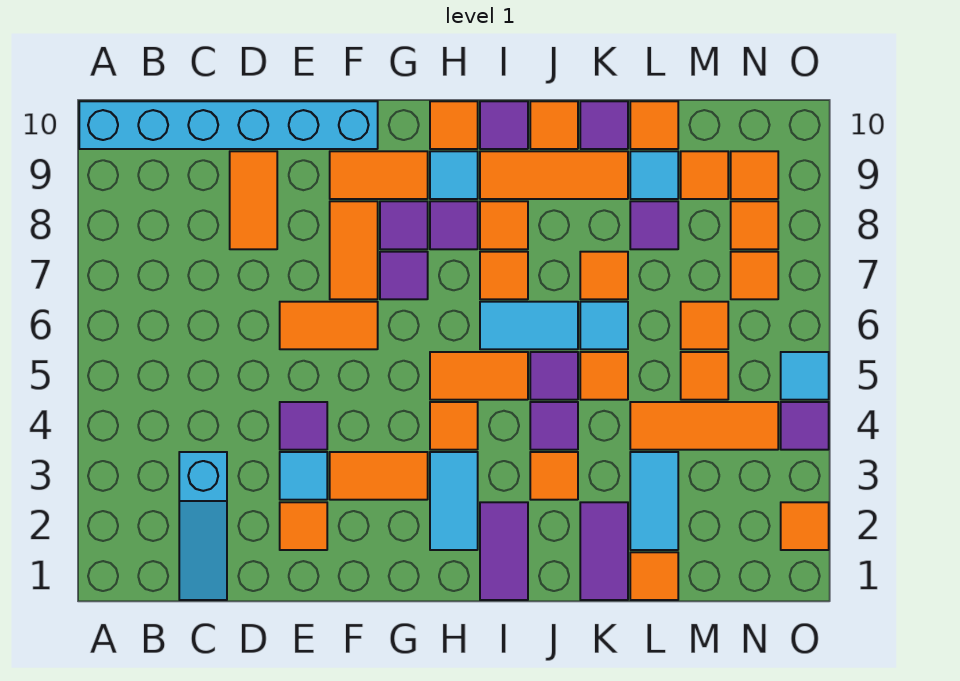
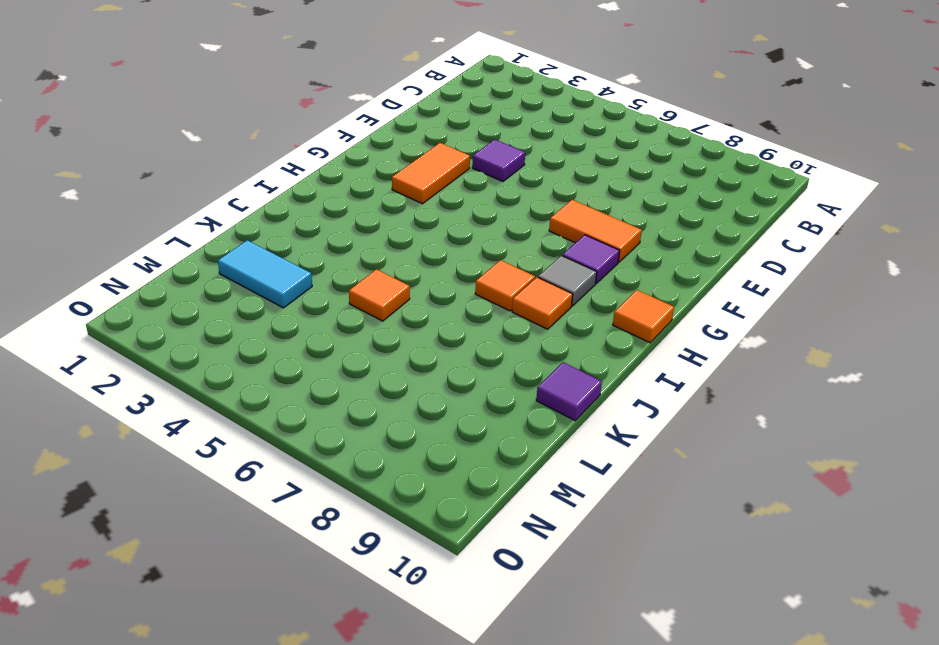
grey tile H8 level 1 -> purple tile H8 level 1
none -> cyan brick A10:F10 level 1
none -> cyan slope C1:C3 level 1 top 3
none -> orange tile D8:D9 level 1
none -> orange tile E2 level 1

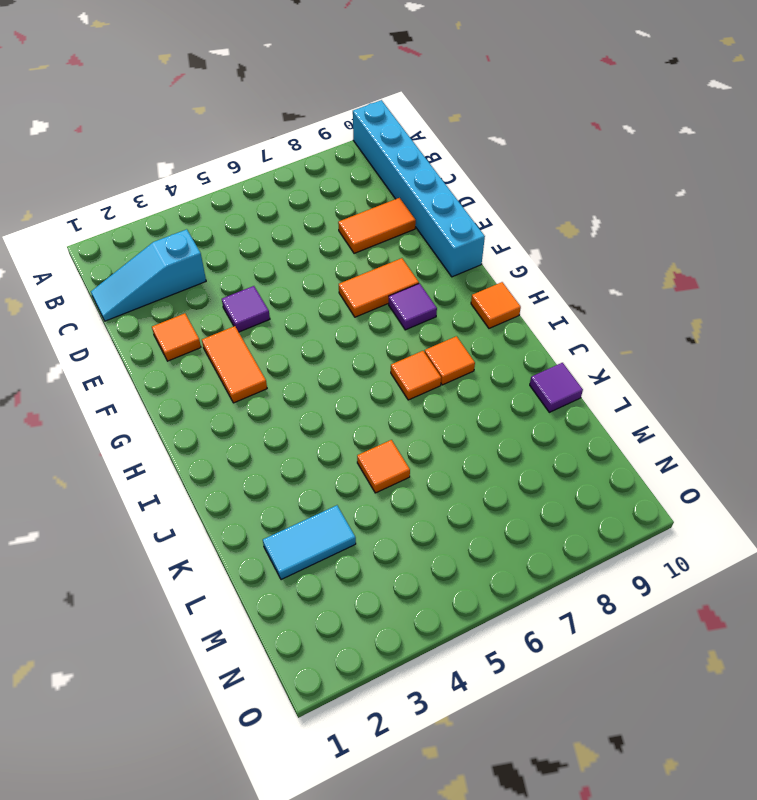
none -> cyan tile E3 level 1
none -> orange tile E6:F6 level 1
none -> orange tile F9:G9 level 1
none -> purple tile G7 level 1

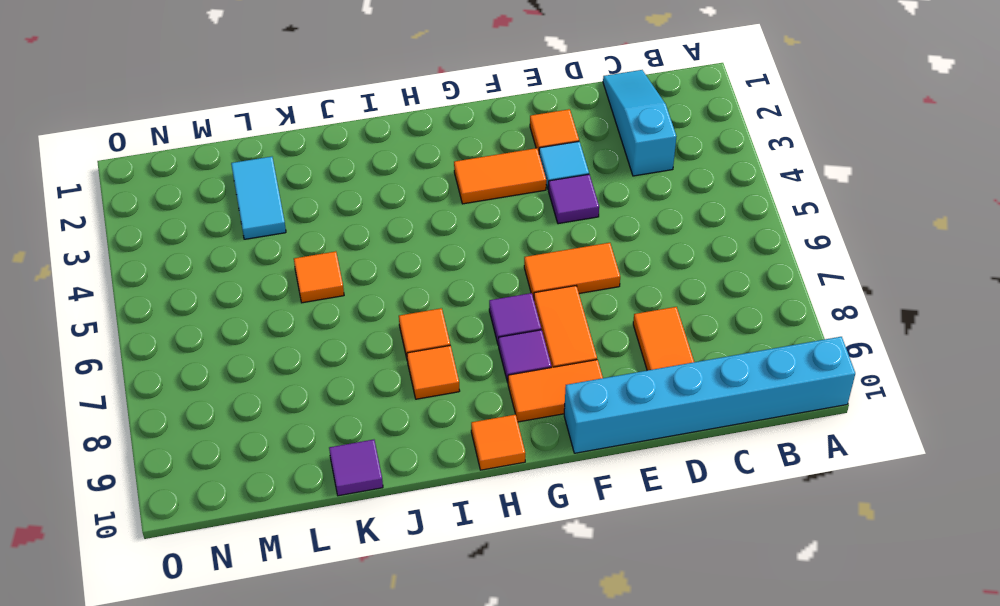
none -> cyan tile H2:H3 level 1
none -> orange tile H4 level 1
none -> orange tile H5:I5 level 1
none -> purple tile H8 level 1

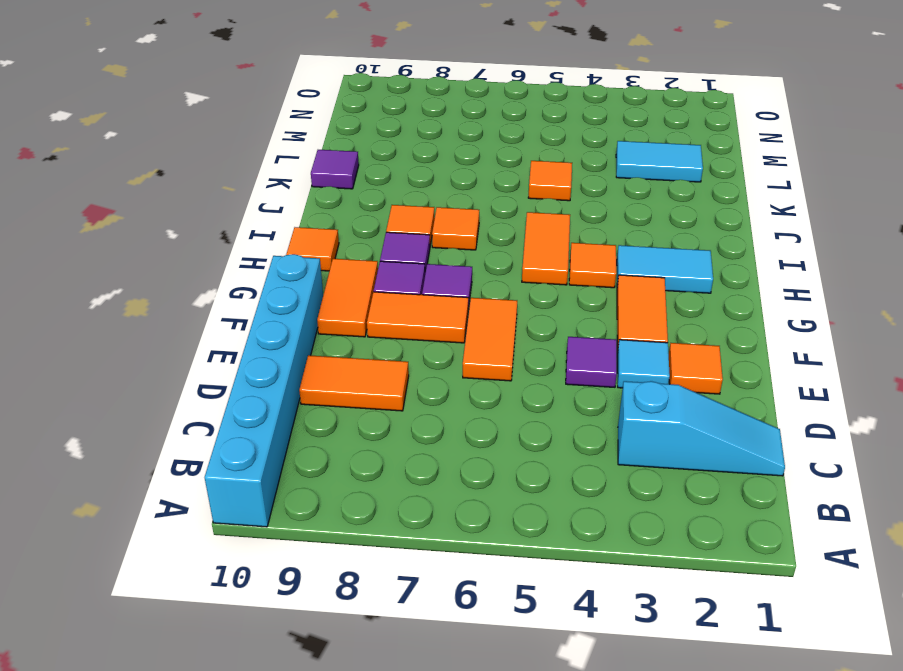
none -> cyan tile H9 level 1
none -> purple tile I1:I2 level 1
none -> cyan tile I6:J6 level 1
none -> orange tile I9:K9 level 1

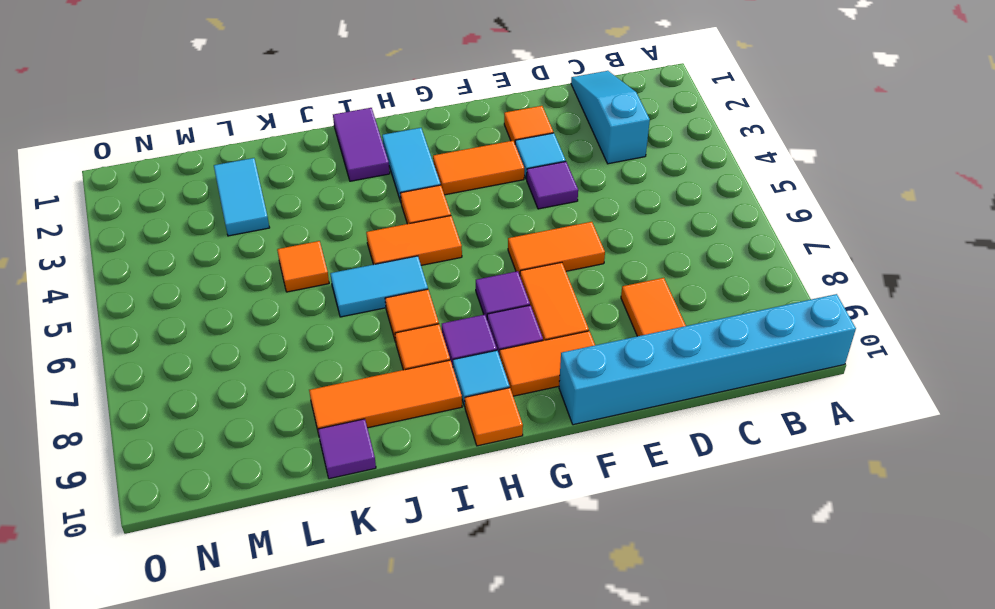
none -> purple tile I10 level 1
none -> orange tile J3 level 1
none -> purple tile J4 level 1
none -> purple tile J5 level 1

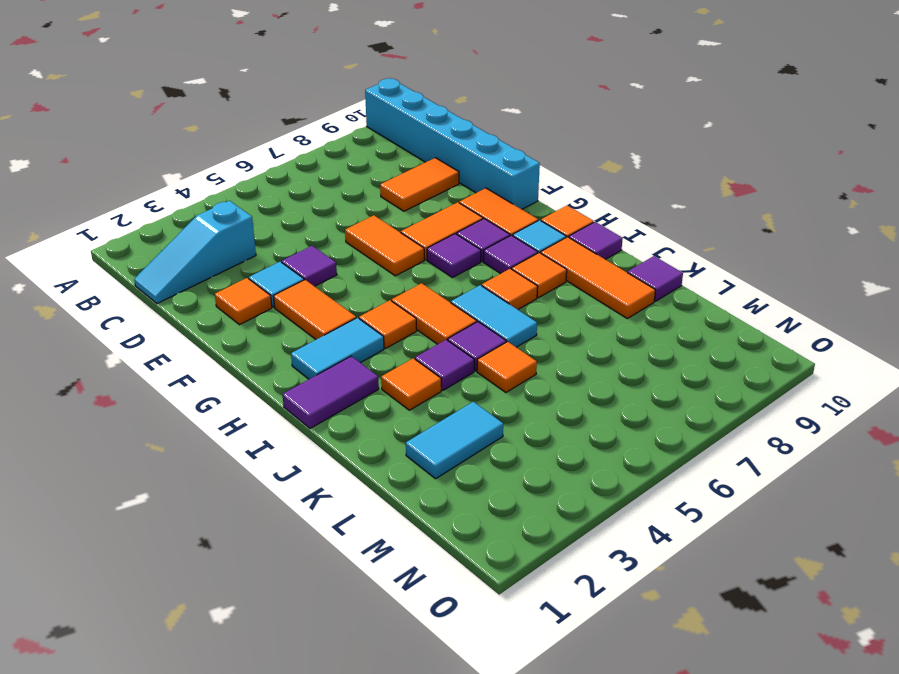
none -> orange tile J10 level 1
none -> purple tile K1:K2 level 1
none -> cyan tile K6 level 1
none -> orange tile K7 level 1

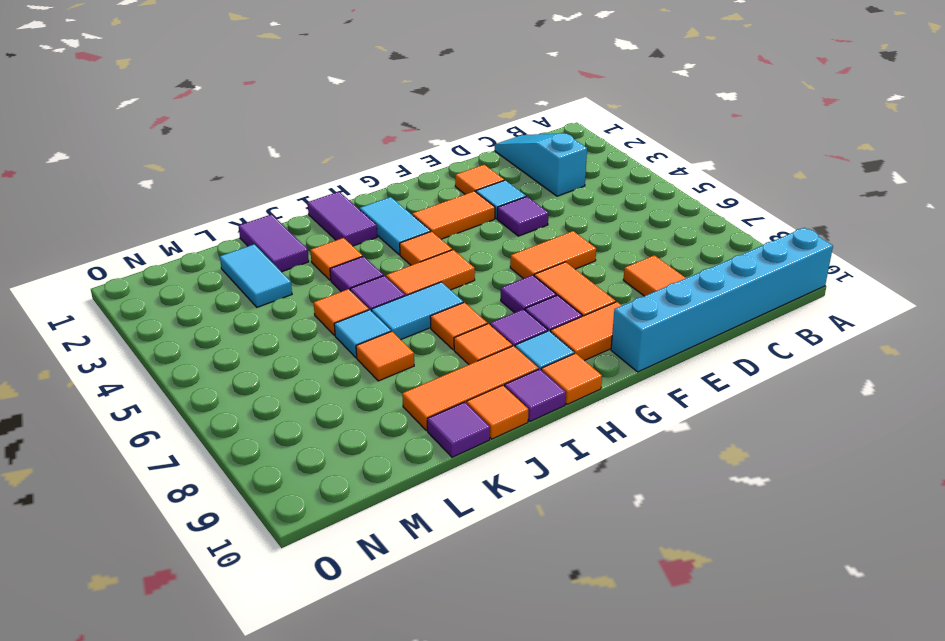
none -> orange tile L1 level 1
none -> orange tile L4:N4 level 1
none -> purple tile L8 level 1
none -> cyan tile L9 level 1

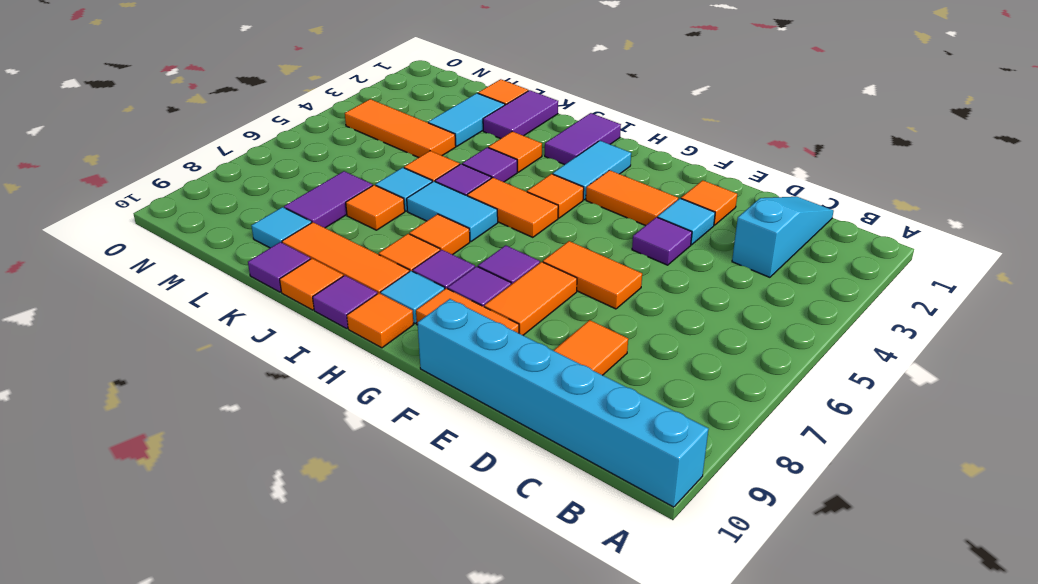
purple tile L7:L8 level 1 -> purple tile L8 level 1
none -> orange tile L10 level 1
none -> orange tile M5 level 1
none -> orange tile M6 level 1
none -> orange tile M9 level 1

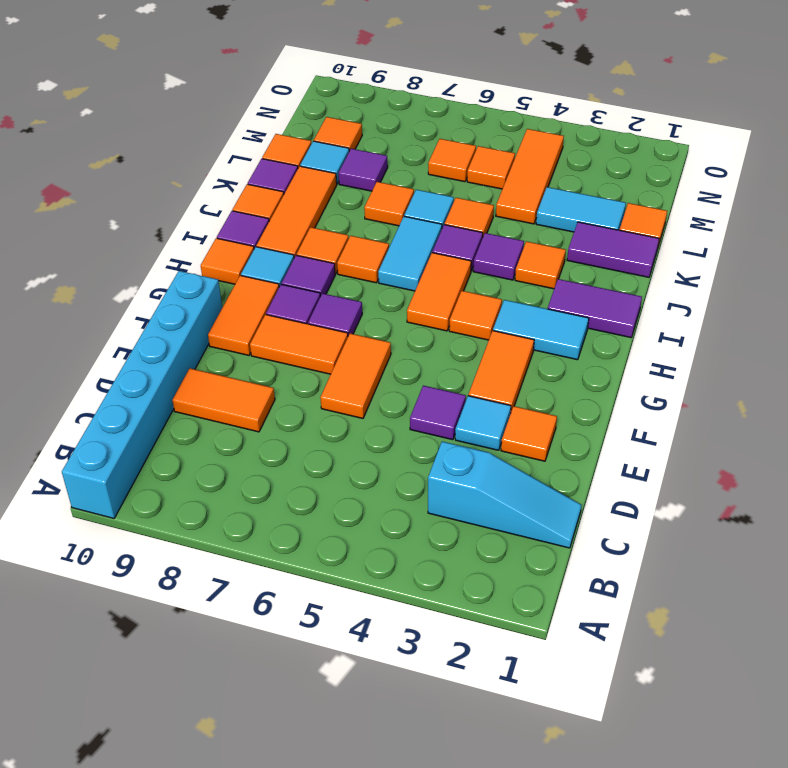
none -> orange tile N7 level 1
none -> orange tile N8 level 1
none -> orange tile N9 level 1
none -> orange tile O2 level 1

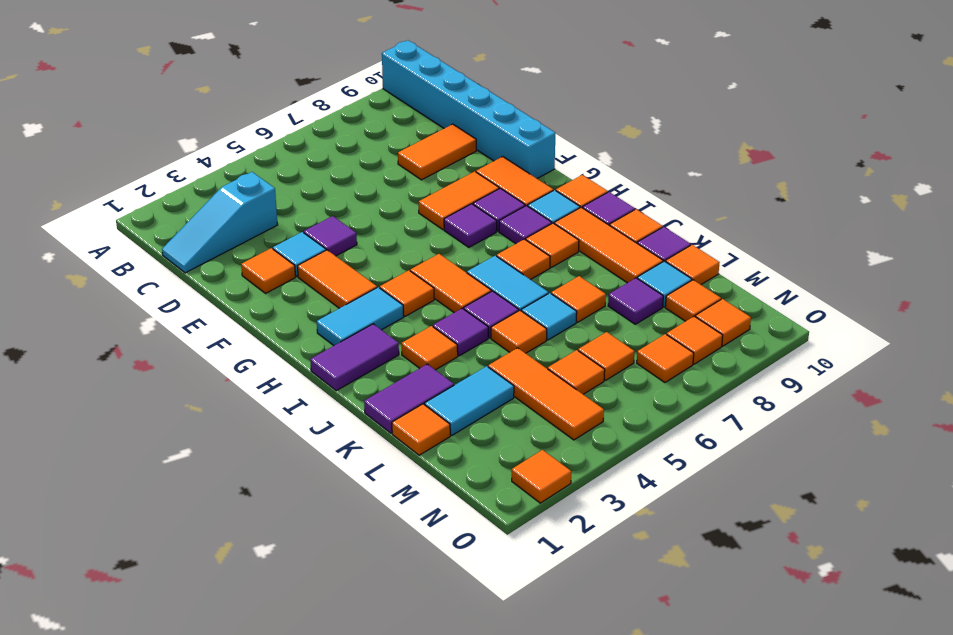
none -> orange tile E6:F6 level 1
none -> purple tile O4 level 1
none -> cyan tile O5 level 1

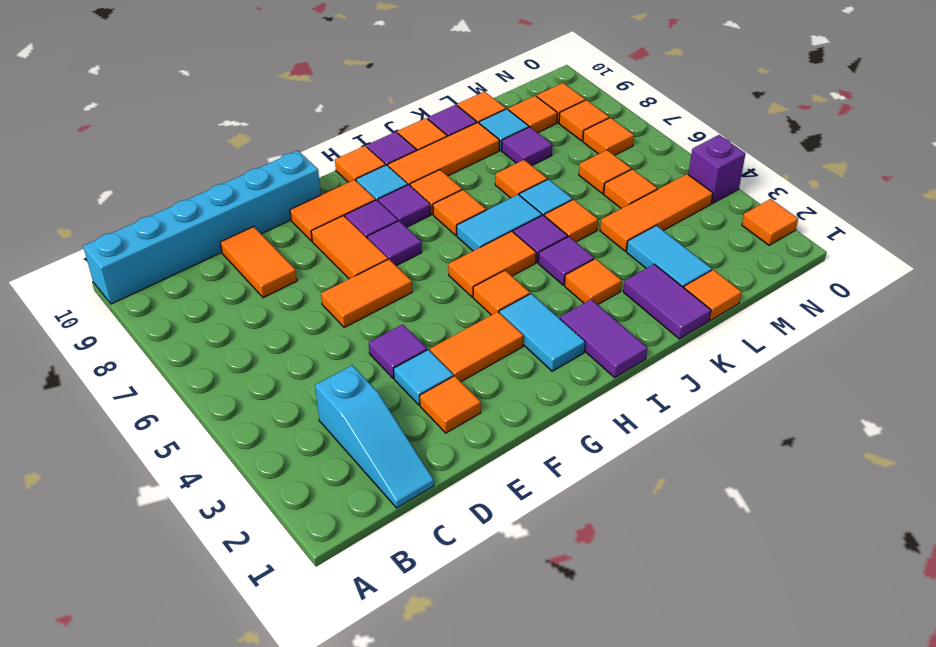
purple brick O4 level 1 -> purple tile O4 level 1
none -> cyan tile O5 level 1

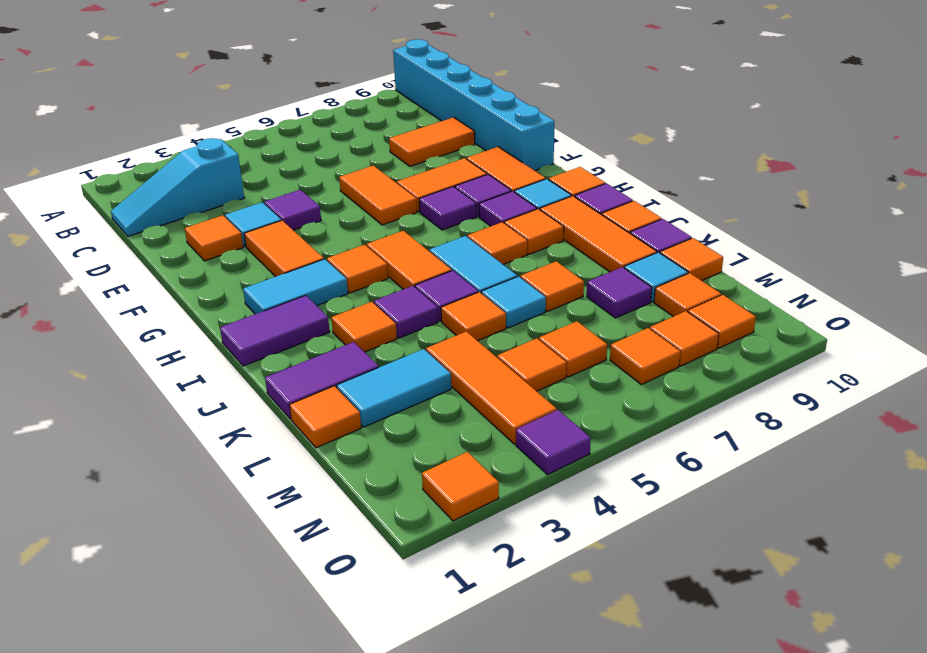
none -> cyan tile O5 level 1

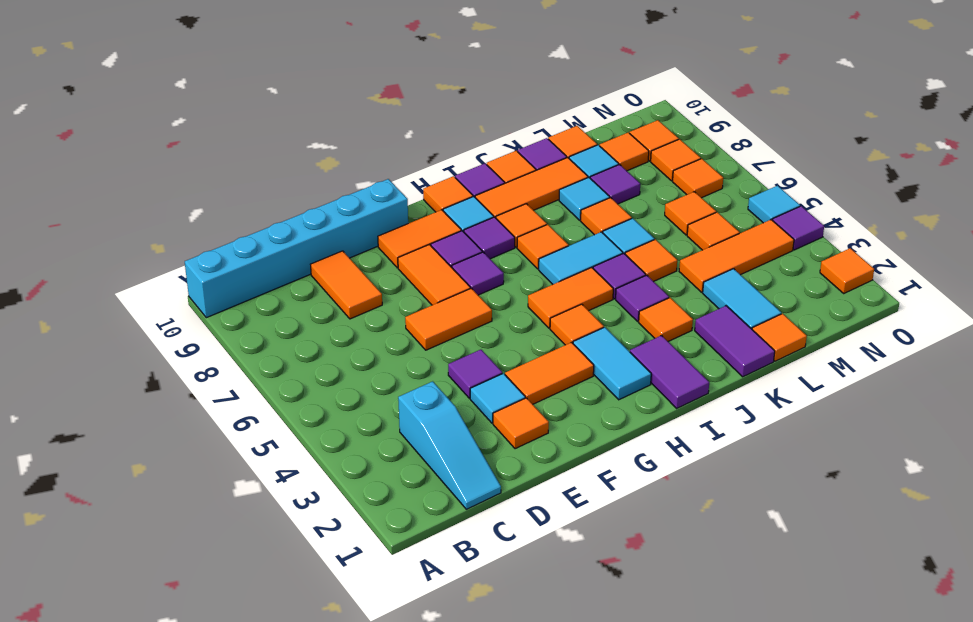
cyan tile K8 level 1 -> none

